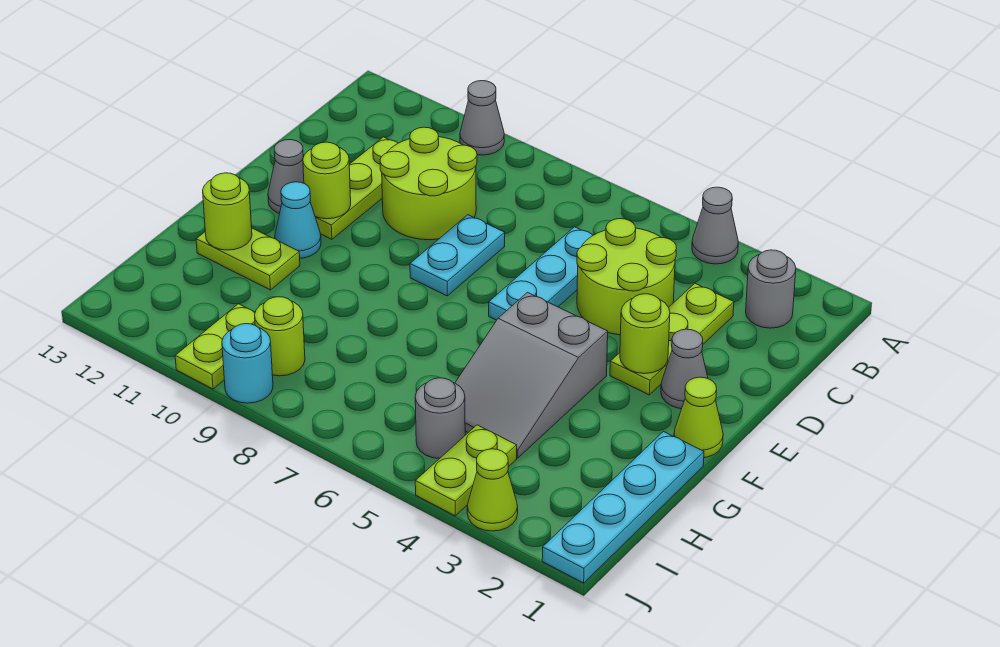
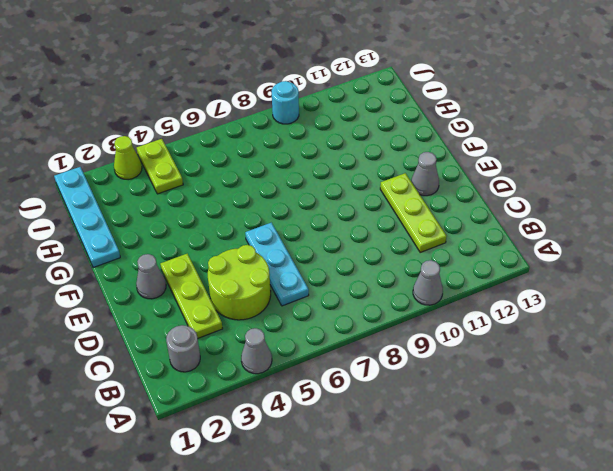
none -> lime round brick C9:D10 level 1
none -> cyan plate D8:E8 level 1
none -> lime cone F1 level 1

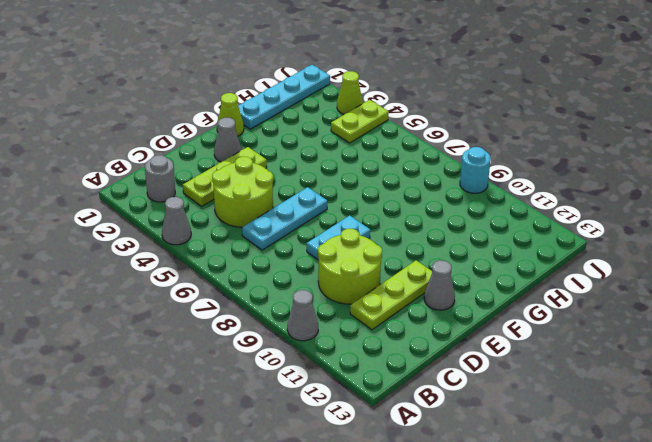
none -> grey slope F4:H5 level 1 top F
none -> cyan cone F11 level 1
none -> lime plate G11:G12 level 1

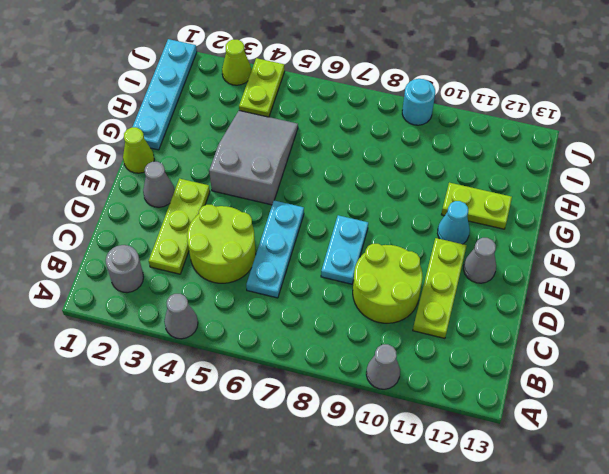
none -> grey round brick I5 level 1
none -> lime round brick I9 level 1
none -> lime plate I10:J10 level 1

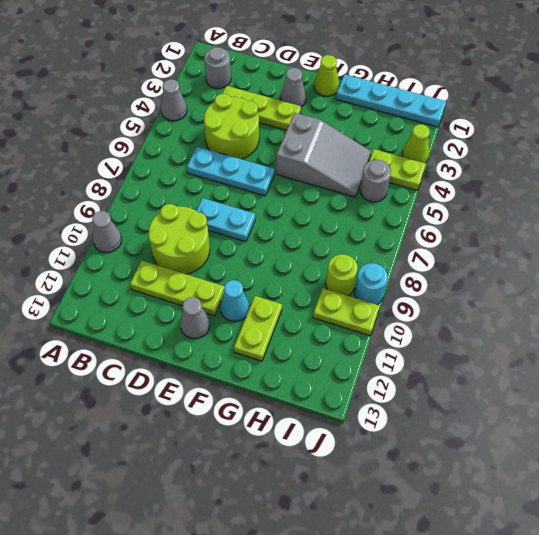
none -> lime round brick E3 level 2
none -> lime round brick E11 level 2
none -> lime round brick G12 level 2

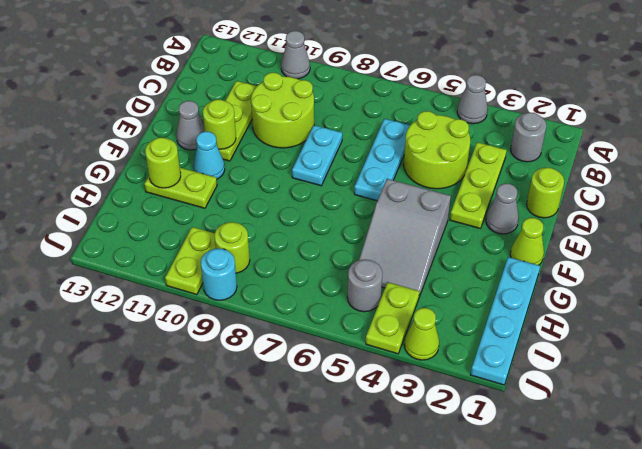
lime round brick D1 level 1 -> lime round brick E3 level 2

